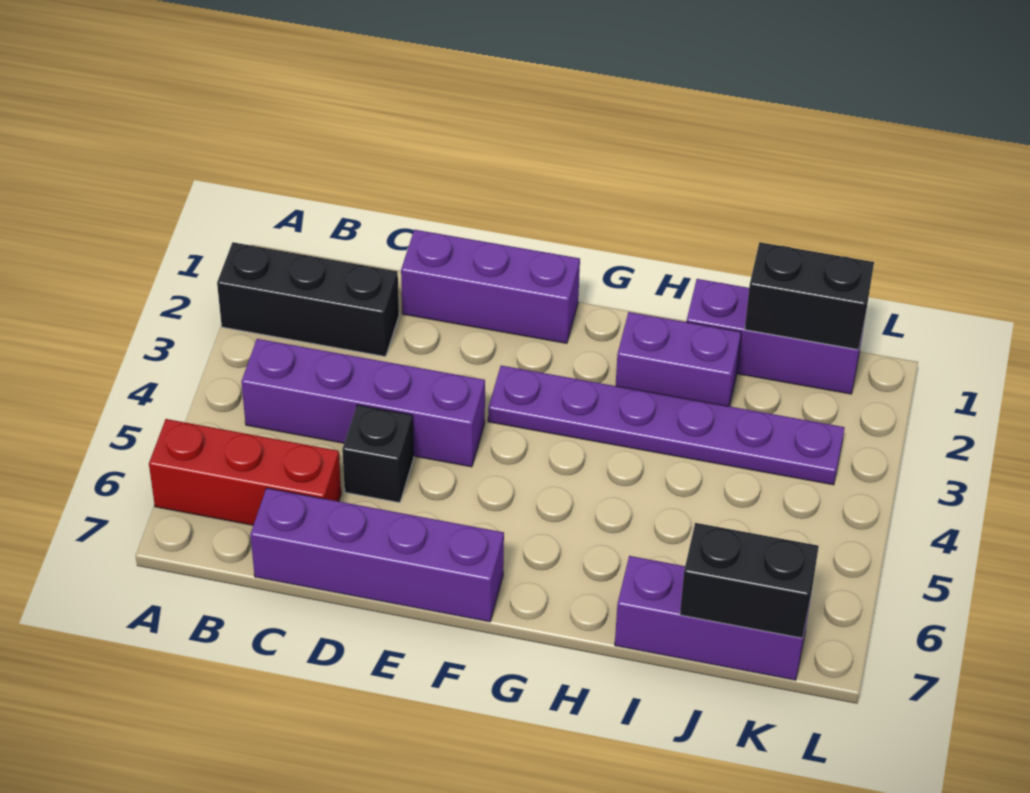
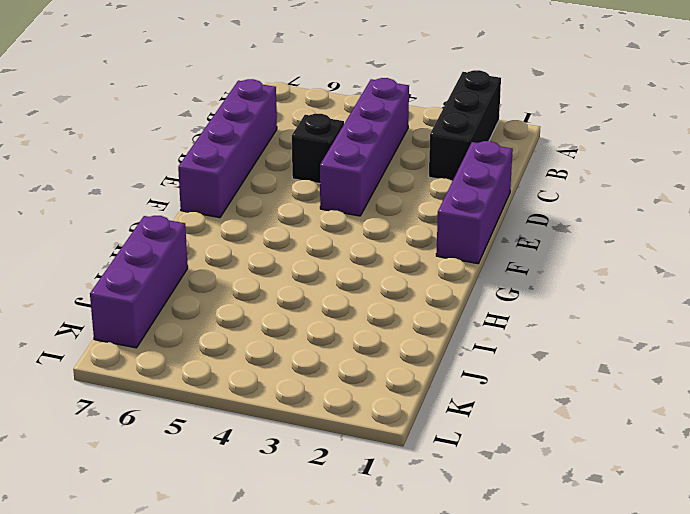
none -> red brick A6:C6 level 1
none -> purple plate F3:K3 level 1
none -> purple brick H2:I2 level 1

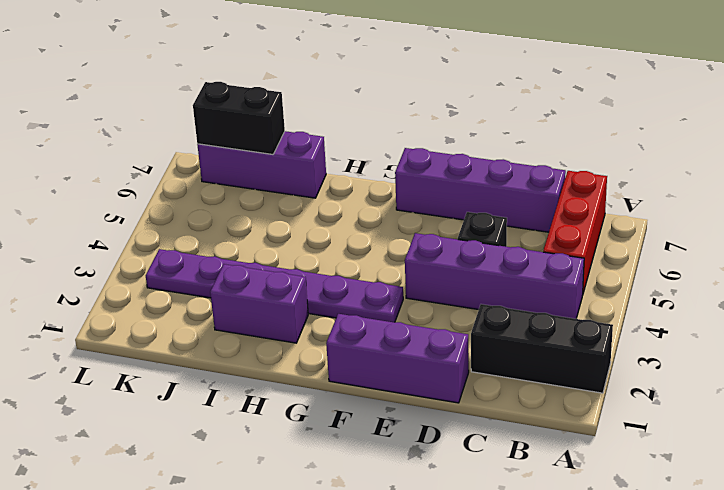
red brick B5:B7 level 1 -> red brick A6:C6 level 1
none -> purple brick I1:K1 level 1
none -> black brick J1:K1 level 2

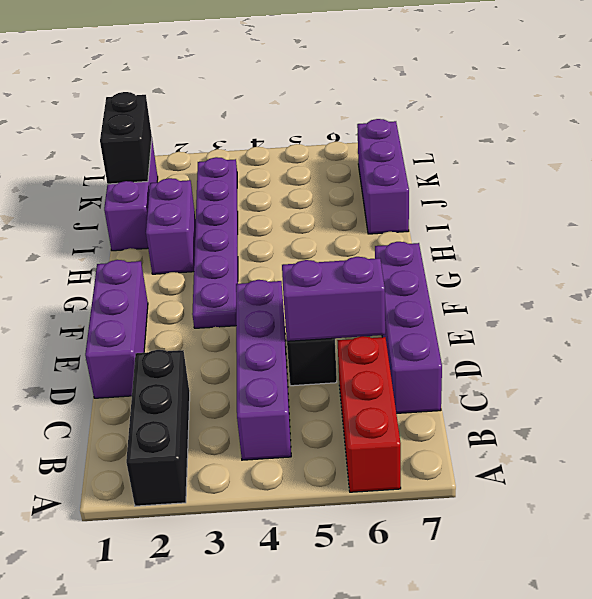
purple brick D5:D6 level 2 -> none
none -> black brick J7:K7 level 2

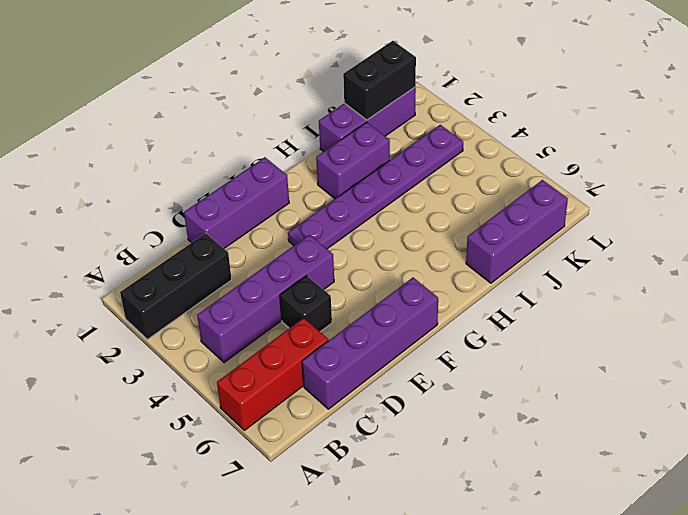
none -> black brick J7:K7 level 2

